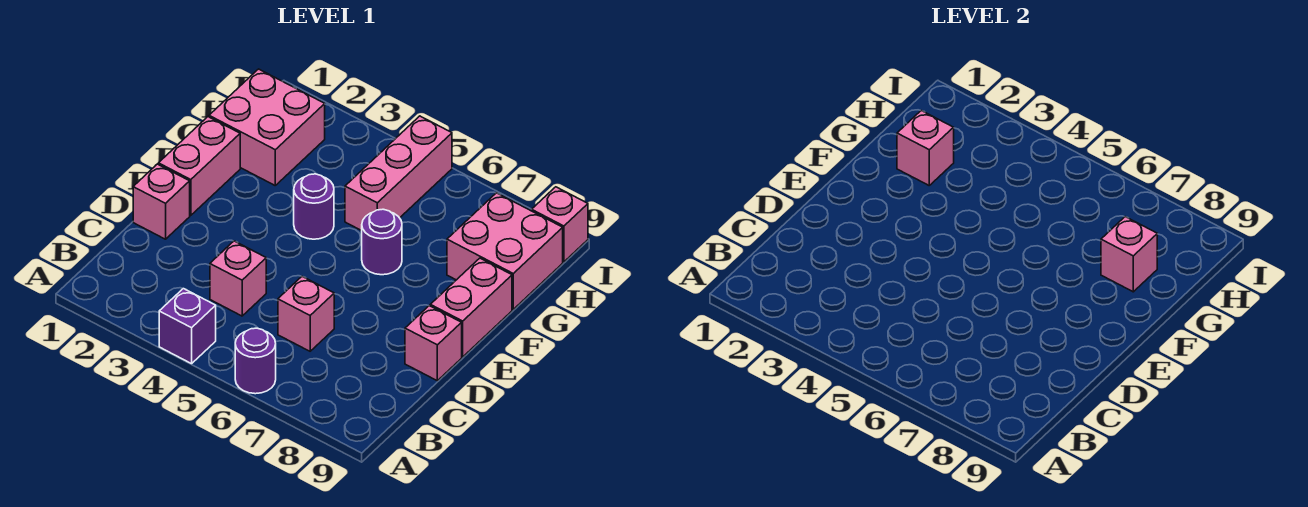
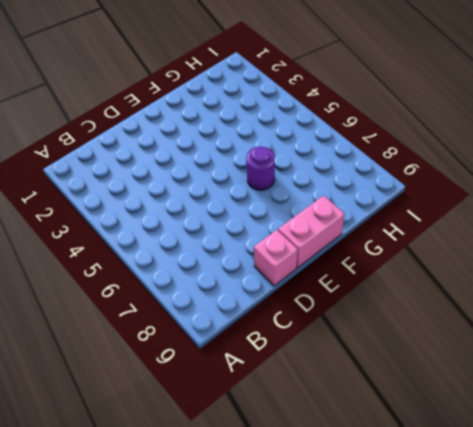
none -> purple brick A4 level 1
none -> purple round brick A6 level 1
none -> pink brick C4 level 1

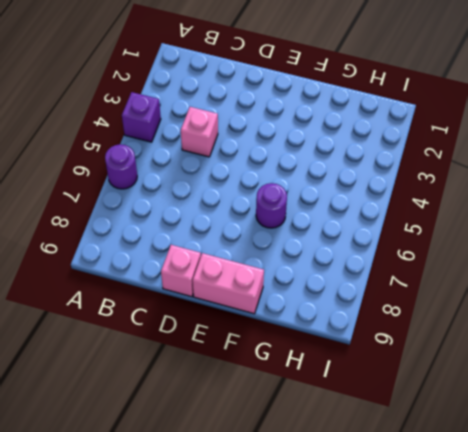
none -> pink brick C6 level 1
none -> pink brick D1 level 1
none -> pink brick E1:F1 level 1

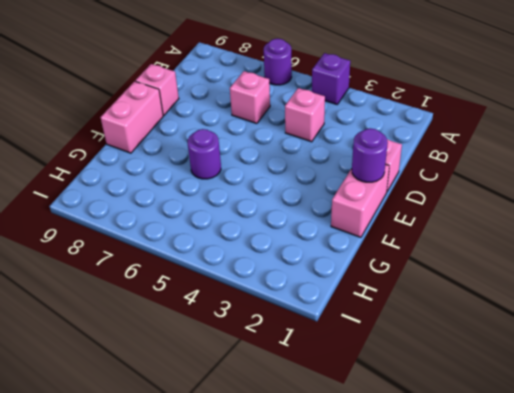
purple round brick E1 level 2 -> purple round brick F4 level 1
none -> pink brick G1:H2 level 1
none -> pink brick G5:I5 level 1
none -> pink brick G8:H9 level 1

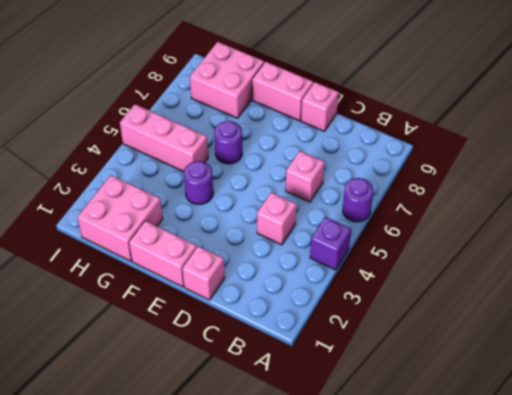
none -> pink brick I9 level 1
none -> pink brick G2 level 2
none -> pink brick G8 level 2

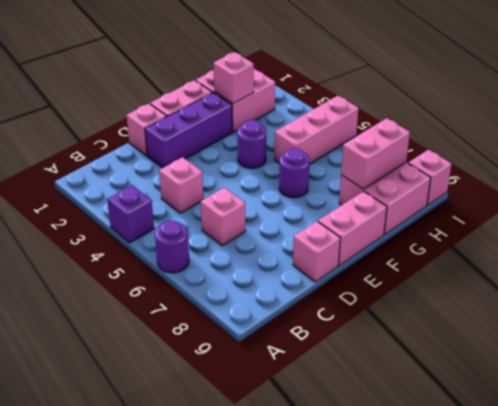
purple brick D2:F2 level 1 -> none
pink brick G8:H8 level 2 -> pink brick G8 level 2

